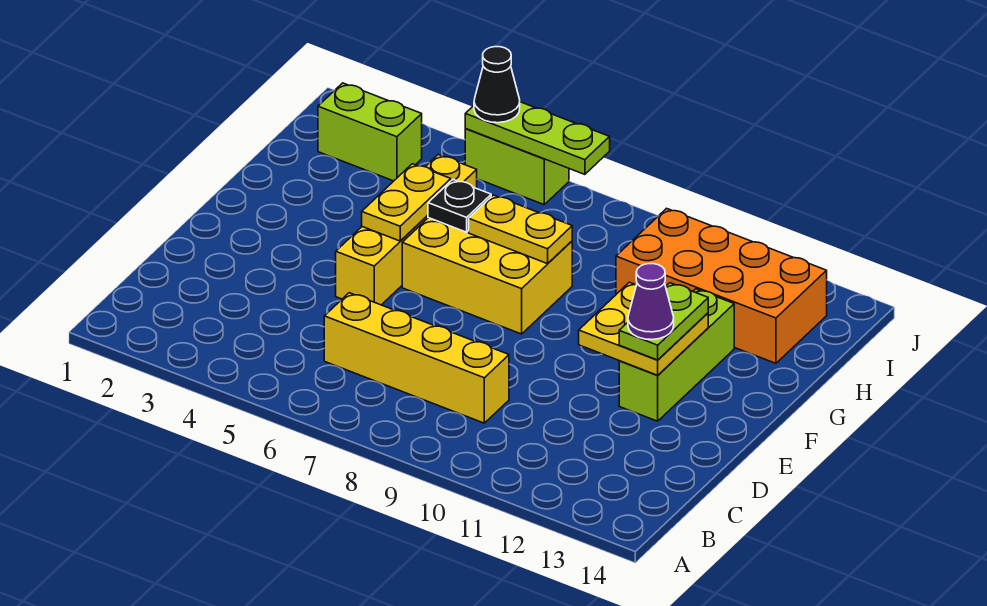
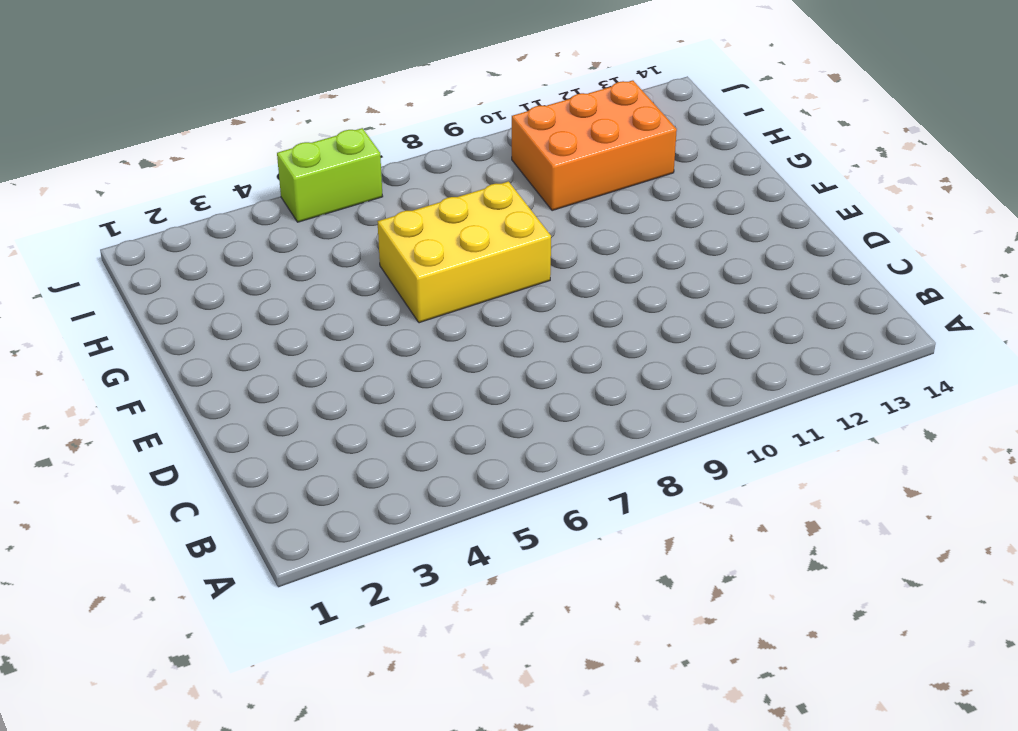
orange brick H10:I12 level 1 -> orange brick H10:I13 level 1
none -> yellow brick C6:C9 level 1
none -> yellow brick E5:H5 level 1
none -> lime brick E12:G12 level 1

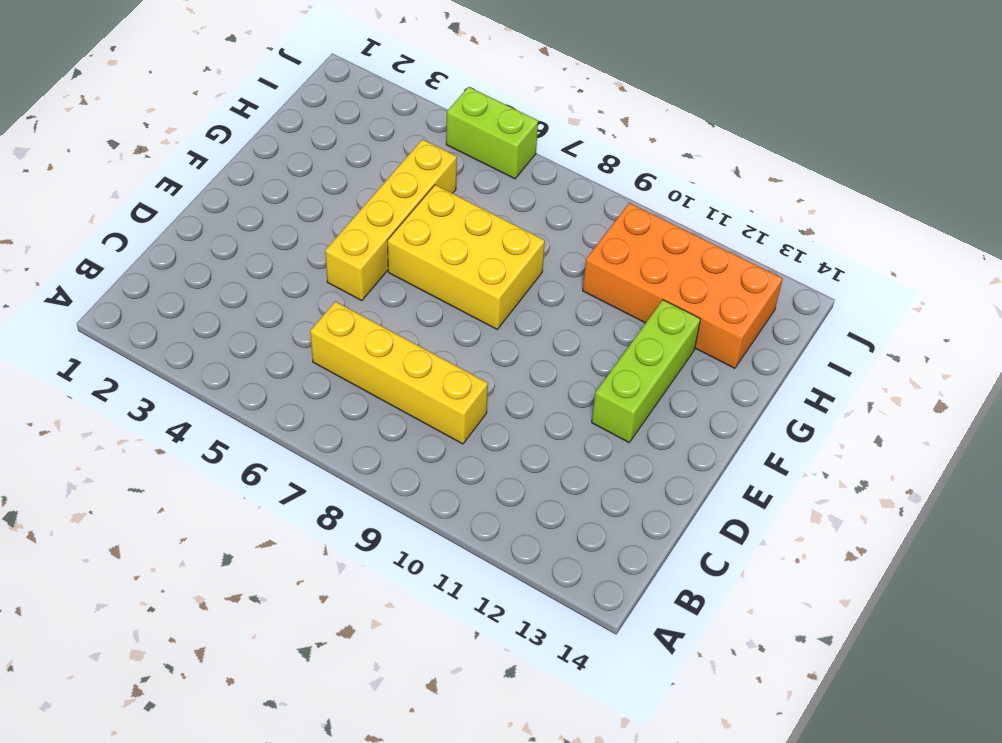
none -> lime brick I2:I3 level 1
none -> yellow plate E11:F12 level 2
none -> yellow plate F5:G5 level 2

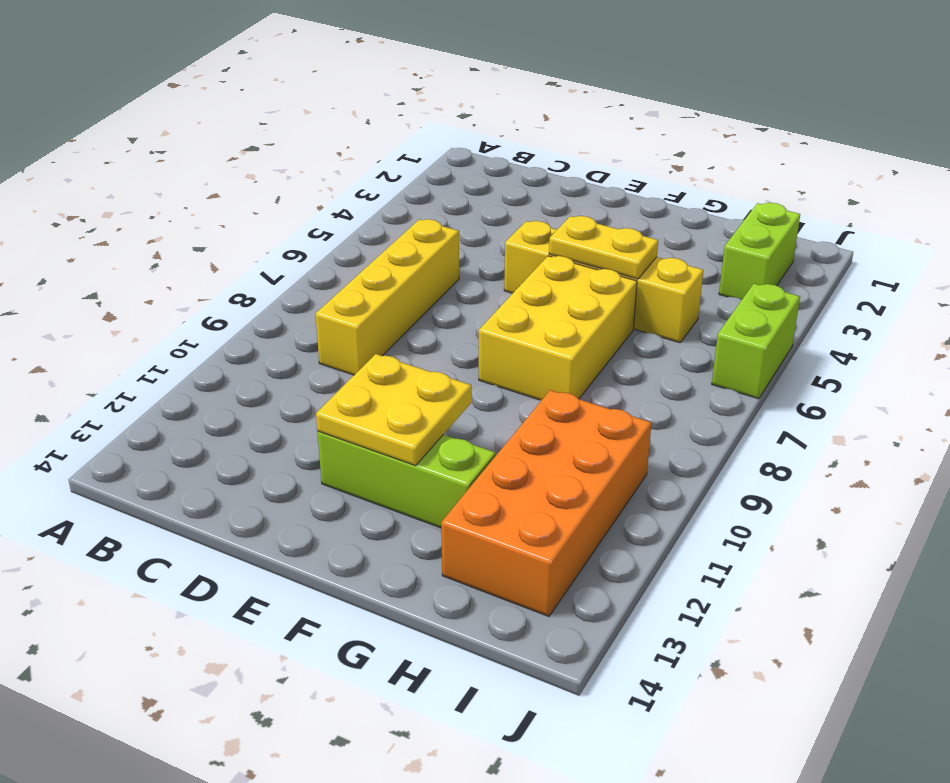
none -> black plate G6 level 2
none -> yellow plate G7:G8 level 2
none -> lime plate J5:J7 level 2

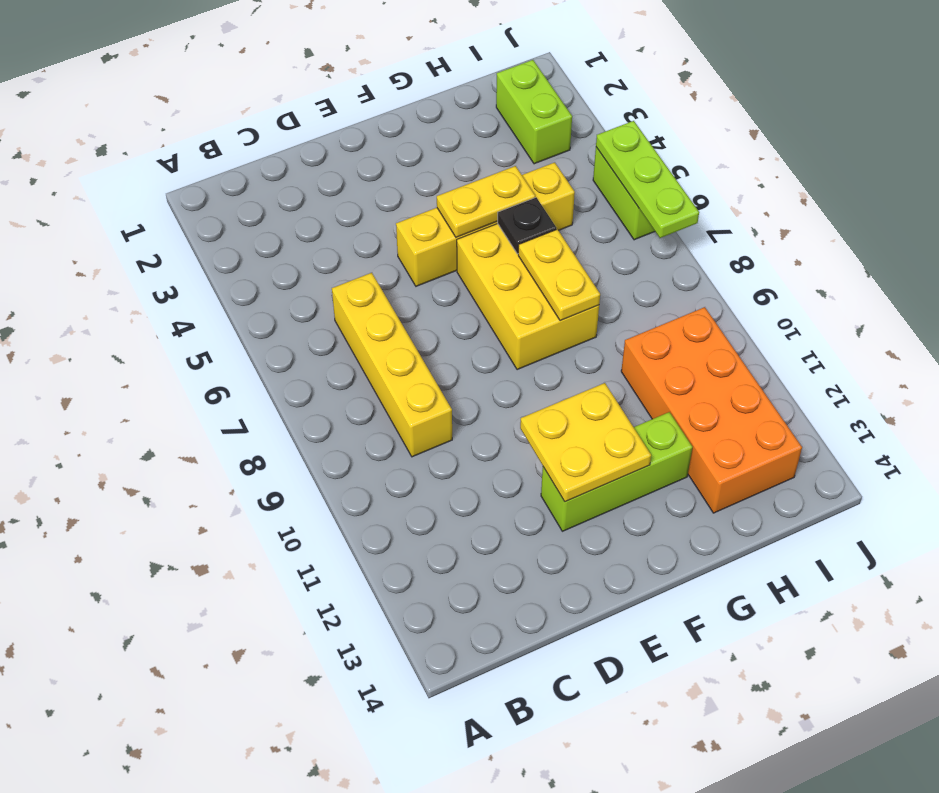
none -> lime plate E12:F12 level 3
none -> black cone J5 level 3
none -> purple cone E12 level 4

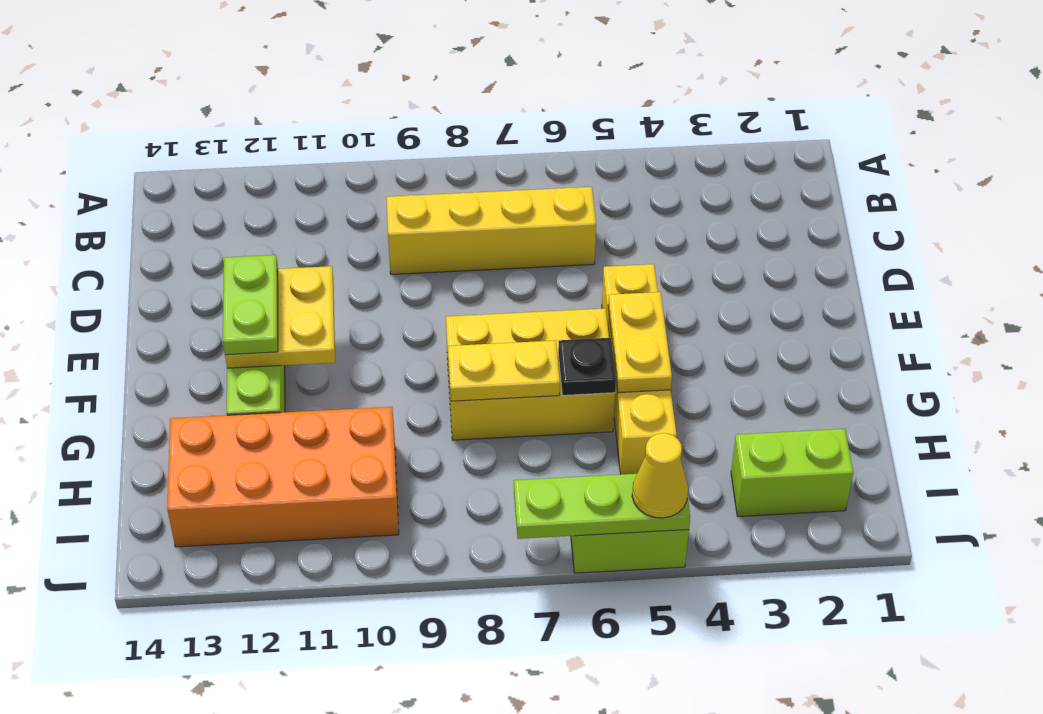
yellow cone J5 level 3 -> black cone J5 level 3
none -> purple cone E12 level 4

